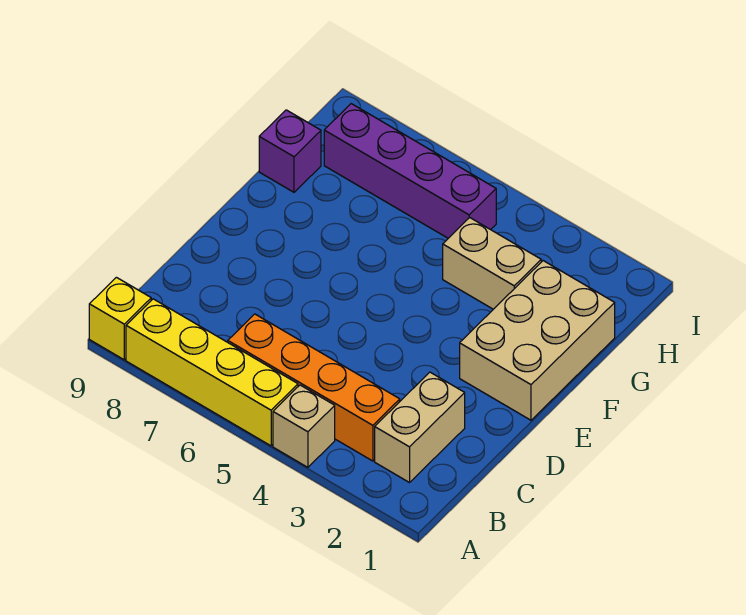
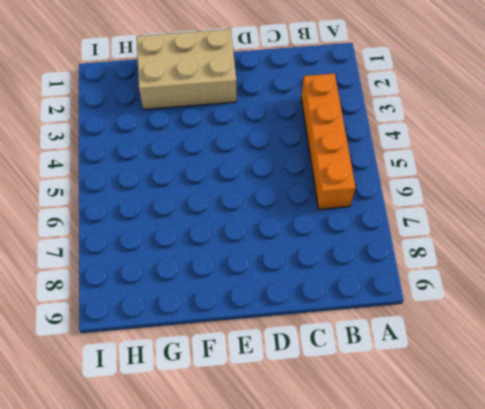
none -> tan brick A4 level 1
none -> yellow brick A5:A8 level 1

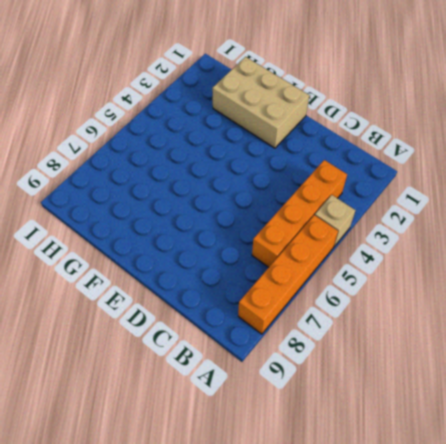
orange brick A5:A8 level 1 -> yellow brick A5:A8 level 1
none -> yellow brick A9 level 1
none -> tan brick B2:C2 level 1

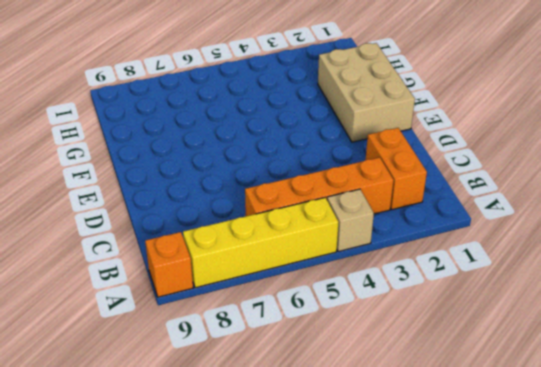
orange brick A9 level 1 -> yellow brick A9 level 1
orange brick B2:C2 level 1 -> tan brick B2:C2 level 1
none -> tan brick G3:G4 level 1
none -> purple brick G9 level 1

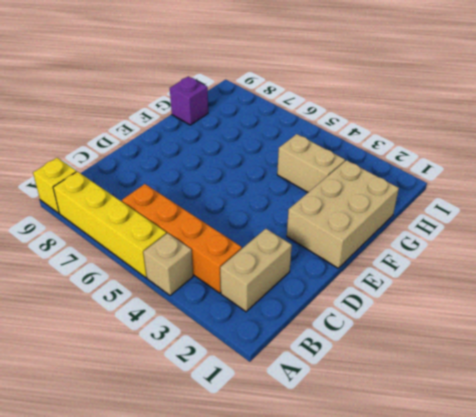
none -> purple brick H5:H8 level 1

